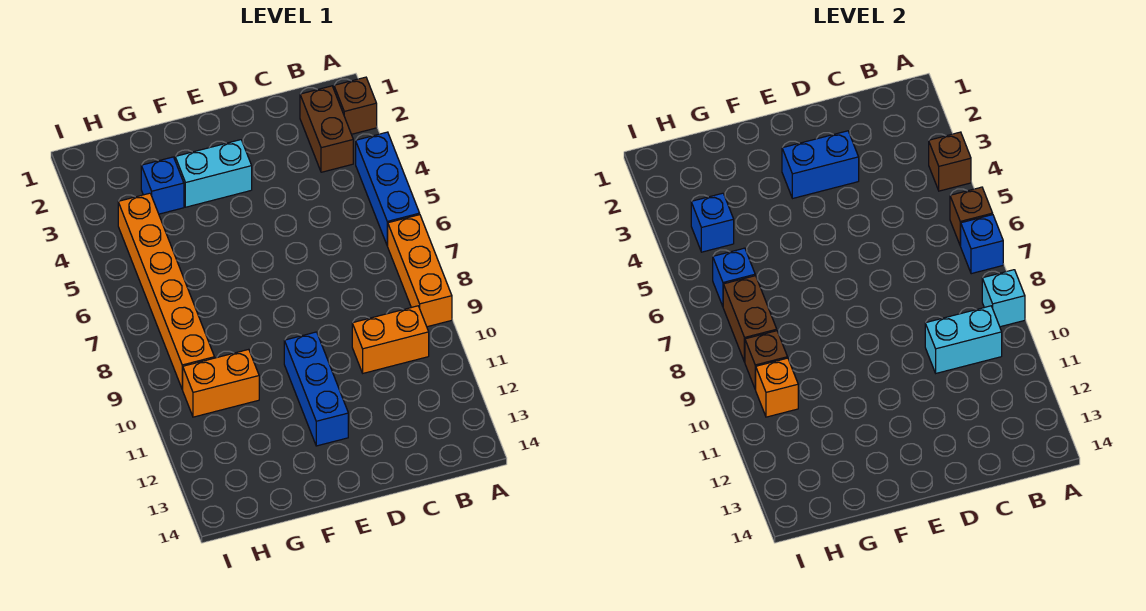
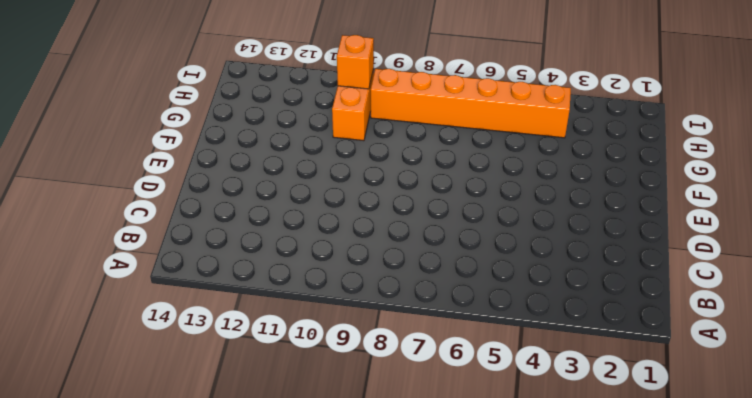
none -> brown brick A2 level 1
none -> blue brick A4:A6 level 1
none -> orange brick A7:A9 level 1

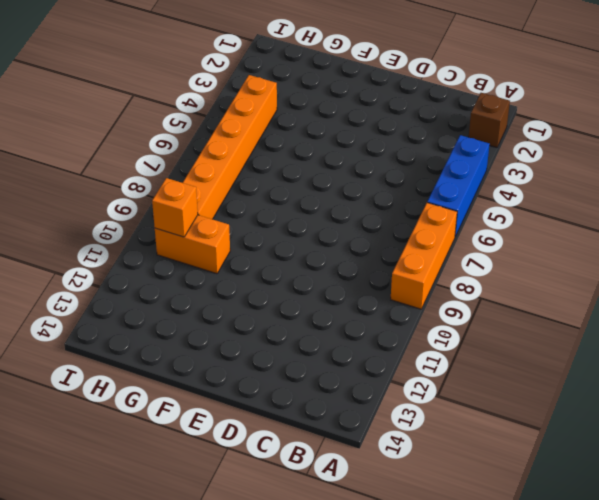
none -> brown brick B2:B3 level 1
none -> orange brick B10:C10 level 1
none -> cyan brick E3:F3 level 1

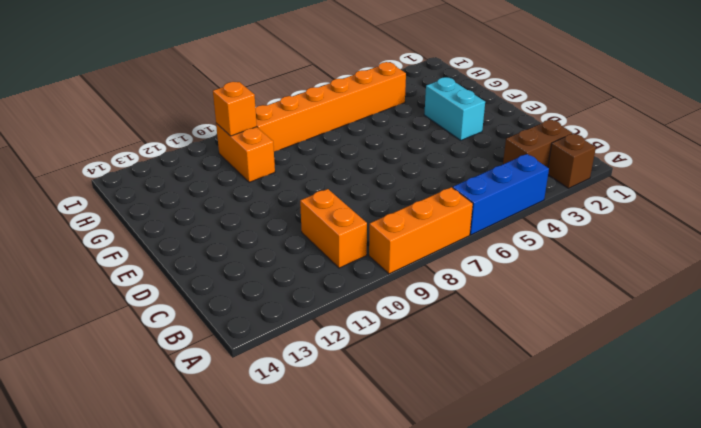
none -> blue brick E10:E12 level 1
none -> blue brick G3 level 1
none -> brown brick A4 level 2

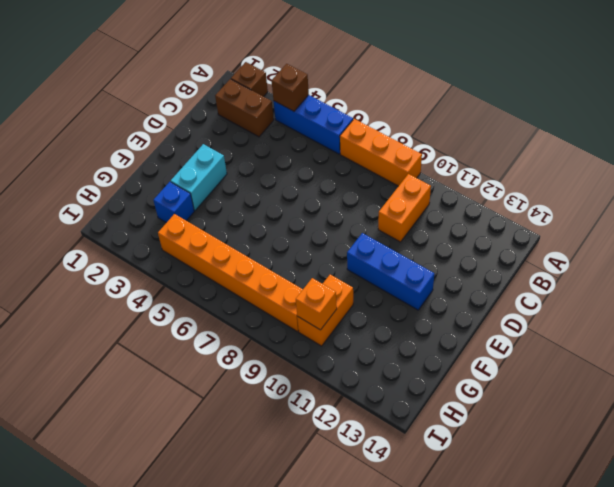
none -> brown brick A6 level 2
none -> blue brick A7 level 2
none -> cyan brick A9 level 2

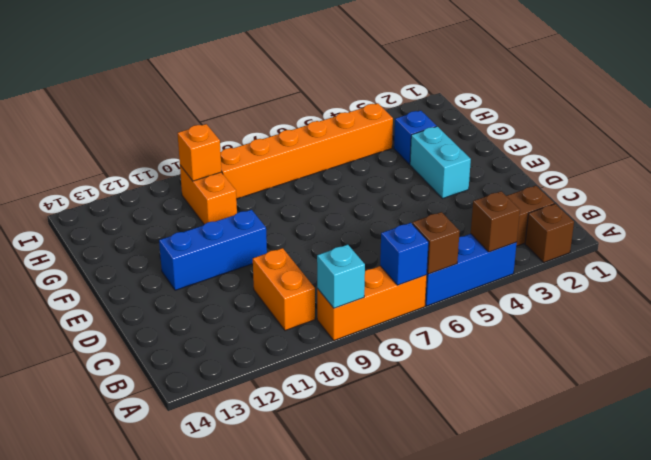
none -> cyan brick B10:C10 level 2
none -> blue brick D3:E3 level 2
none -> blue brick H4 level 2

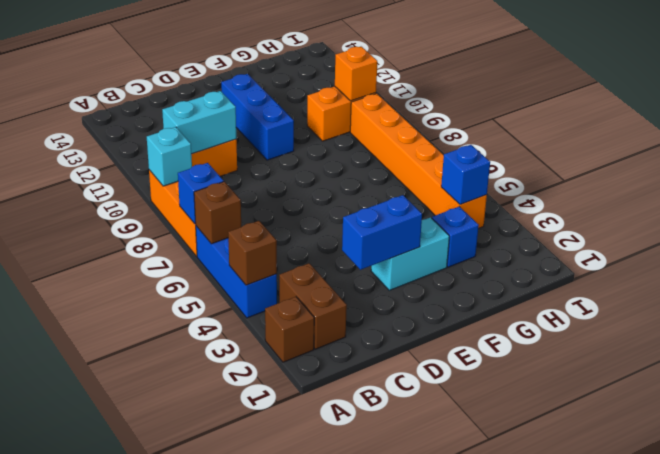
none -> blue brick H6 level 2
none -> brown brick H7:H8 level 2
none -> brown brick H9 level 2

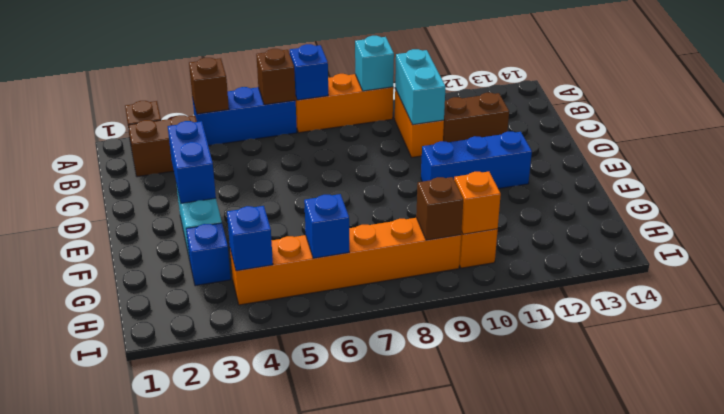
brown brick C11:C12 level 1 -> brown brick H7:H8 level 2

